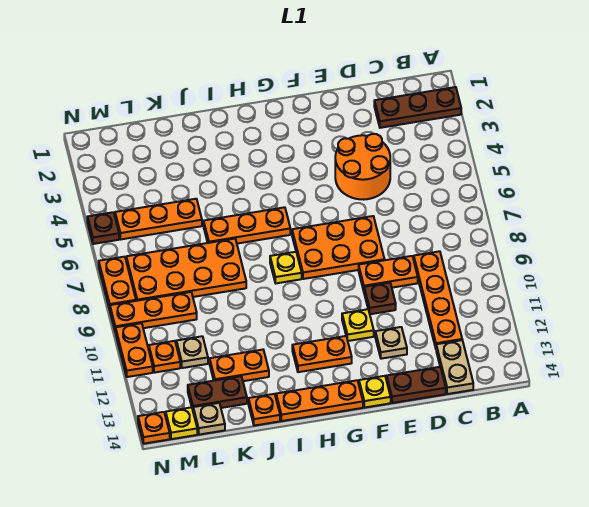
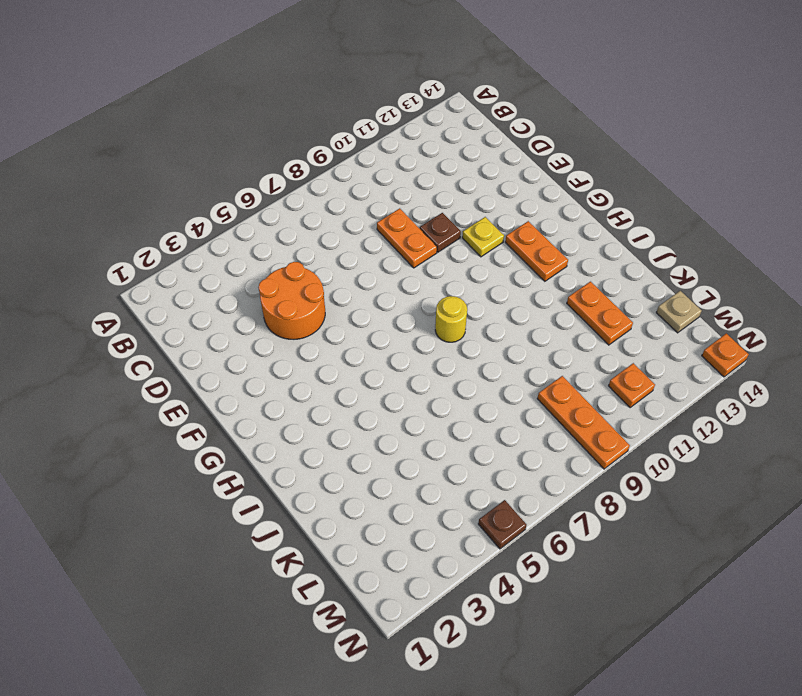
yellow round brick H8 level 1 -> yellow plate H8 level 1
none -> brown plate A2:C2 level 1
none -> orange plate C9:C12 level 1
none -> tan plate C13:C14 level 1

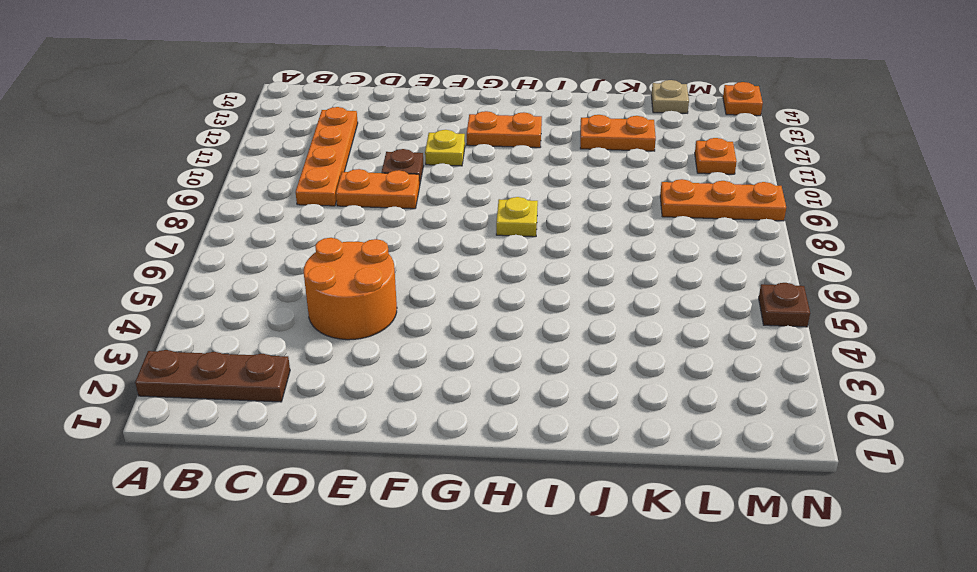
none -> tan plate C13:C14 level 1
none -> brown plate D14:E14 level 1
none -> orange plate E7:G8 level 1

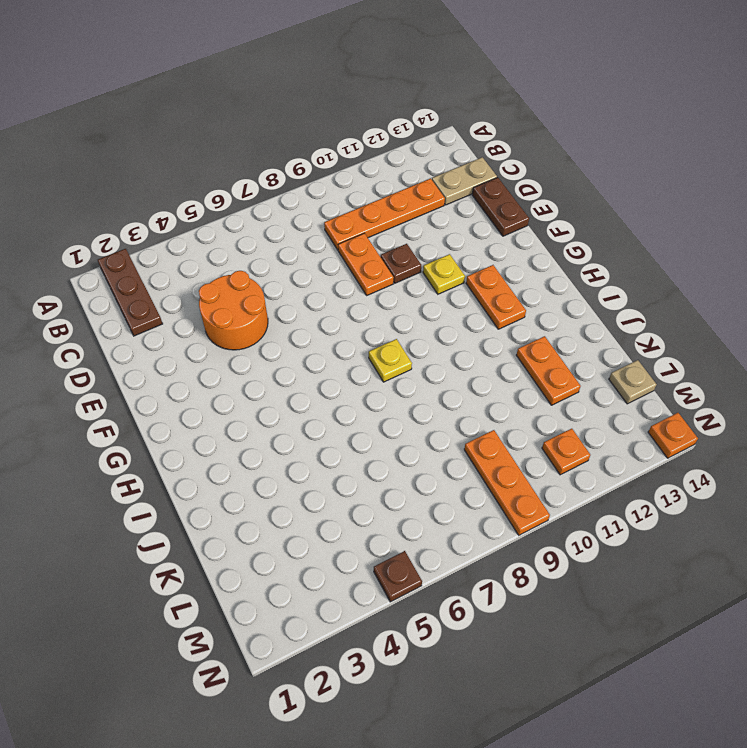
none -> orange plate E7:G8 level 1
none -> tan plate E12 level 1
none -> yellow plate F14 level 1

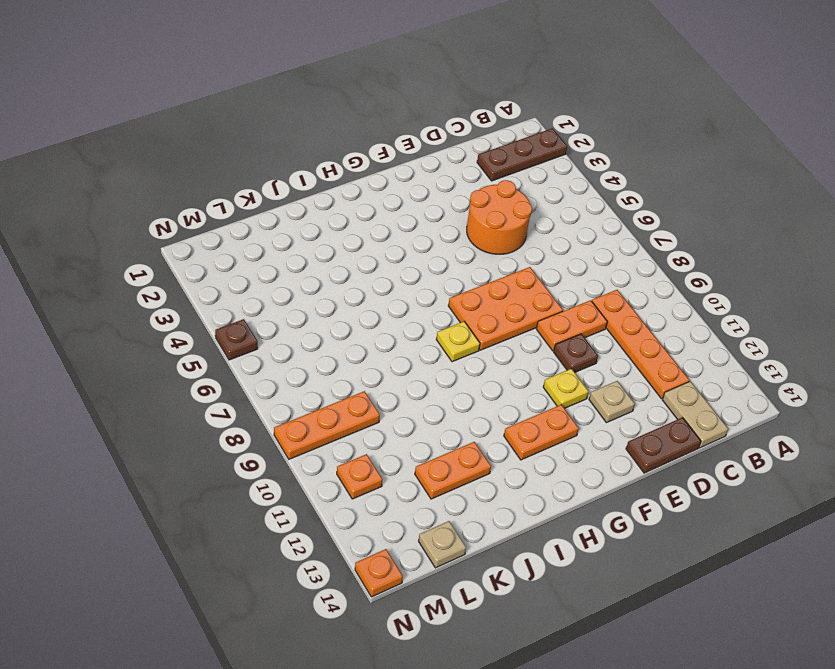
none -> yellow plate F14 level 1
none -> orange plate G14:I14 level 1
none -> orange plate H6:J6 level 1

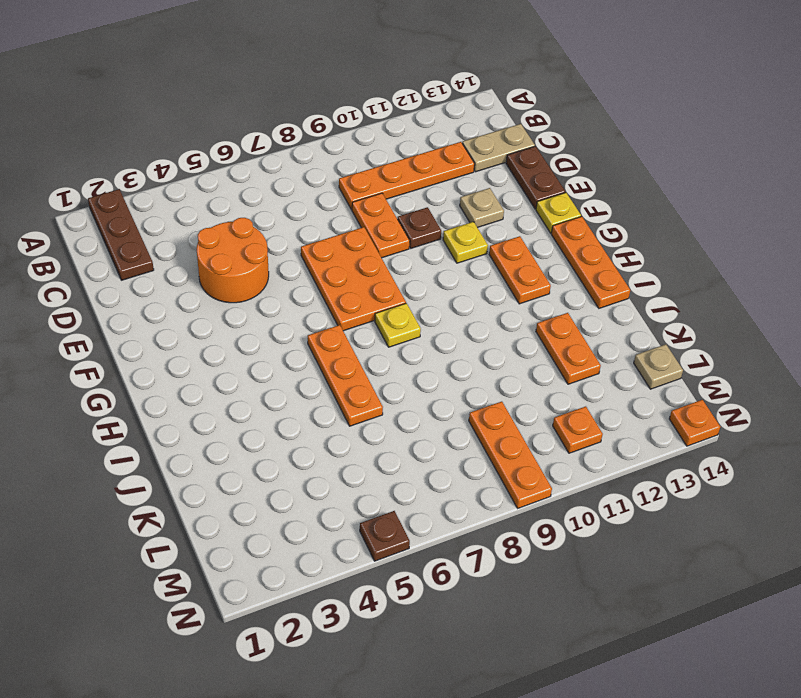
none -> orange plate J7:M8 level 1
none -> orange plate J14 level 1
none -> orange plate K5:M5 level 1

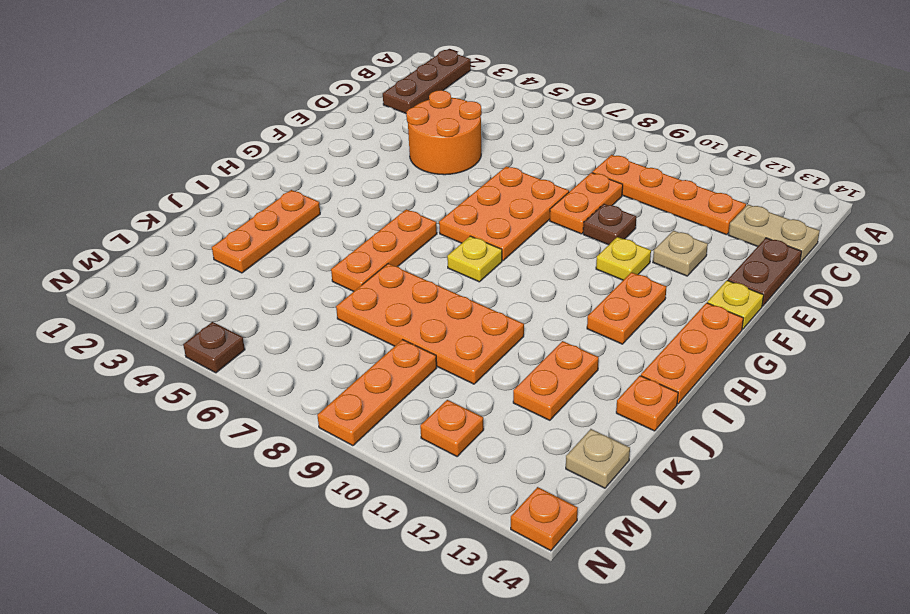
orange plate I3:K3 level 1 -> orange plate K5:M5 level 1
orange plate J7:K10 level 1 -> orange plate J7:M8 level 1
none -> brown plate K13:L13 level 1
none -> tan plate L11 level 1
none -> yellow plate M14 level 1

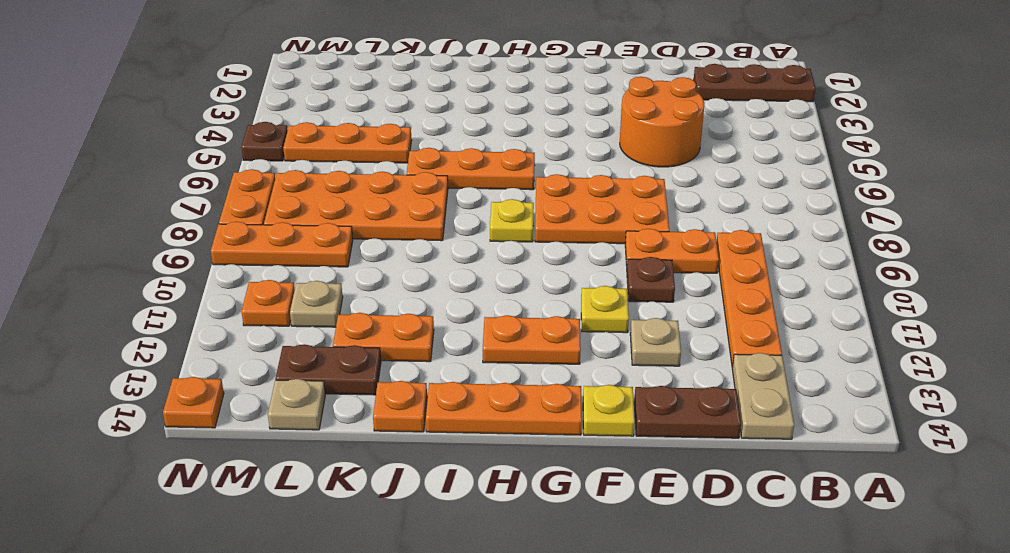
none -> yellow plate M14 level 1
none -> orange plate N10:N11 level 1

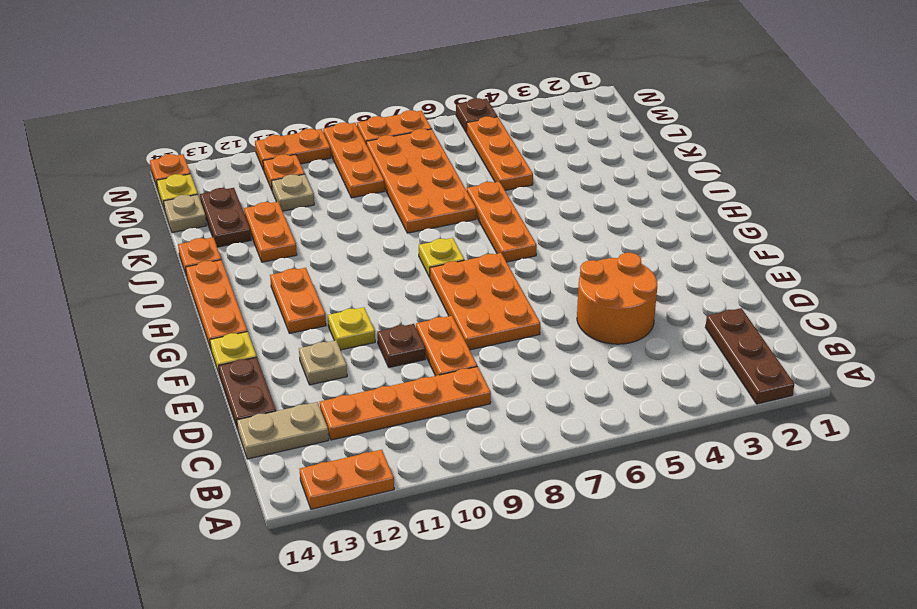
orange plate A12:A13 level 1 -> none

